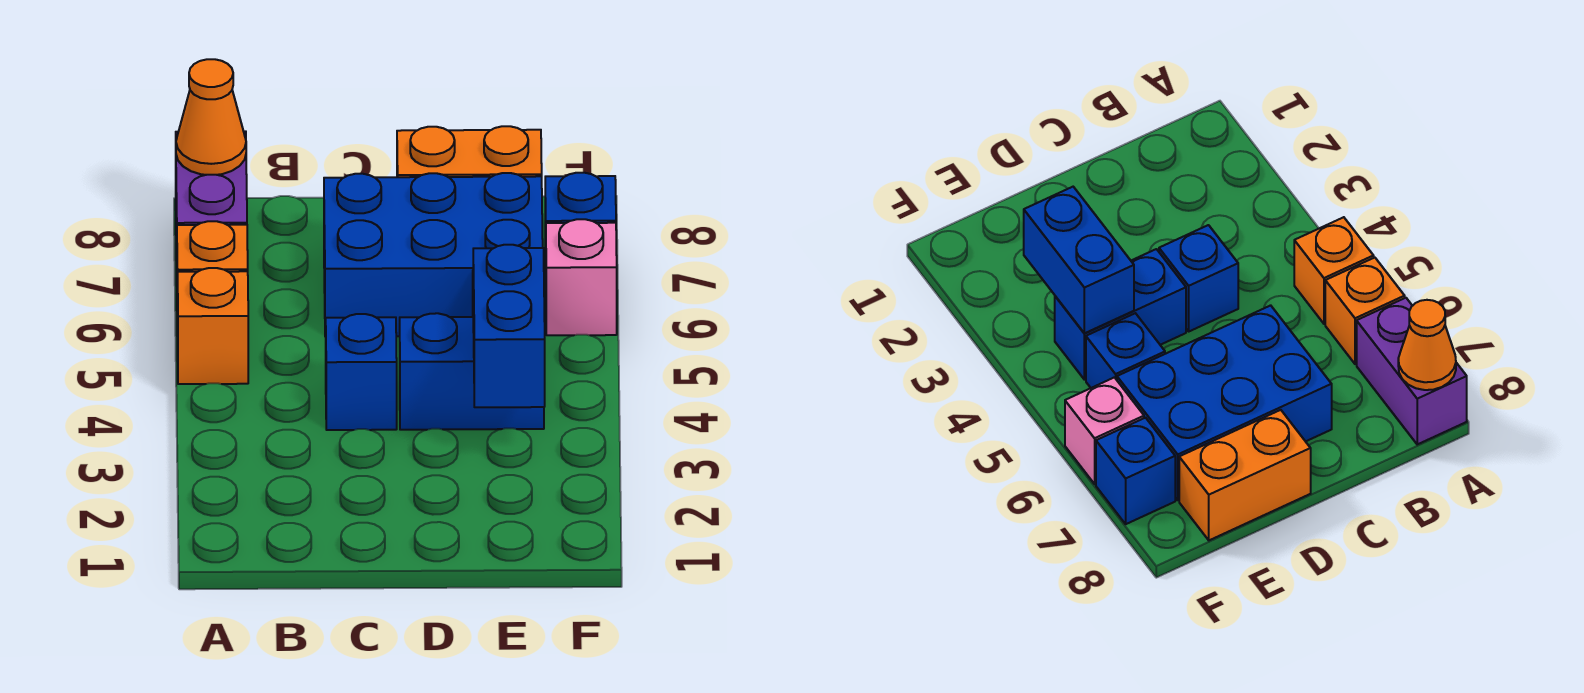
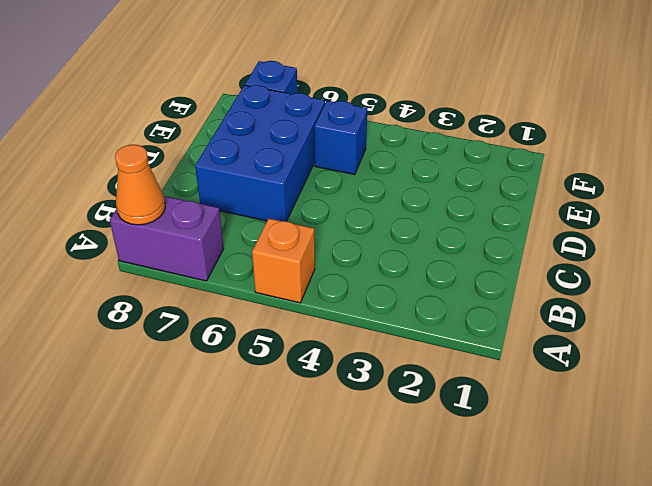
none -> orange brick A6 level 1
none -> blue brick C4 level 1
none -> blue brick D4:E4 level 1

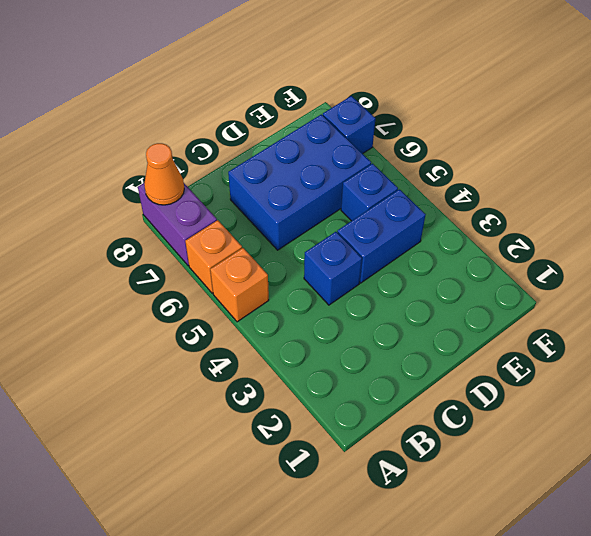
none -> orange brick D8:E8 level 1
none -> pink brick F6 level 1
none -> blue brick E3:E4 level 2

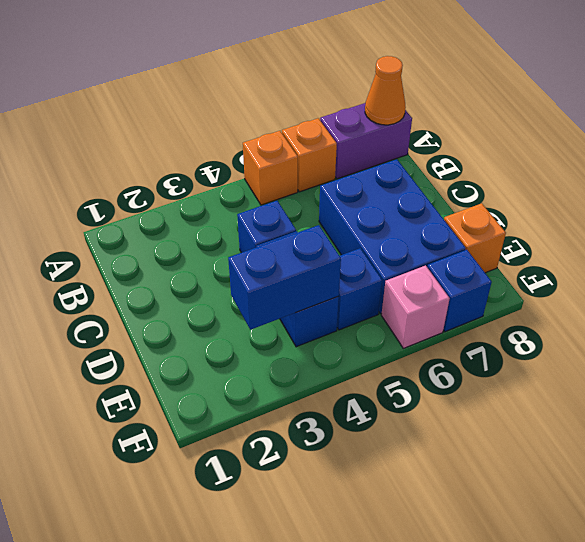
orange brick E8 level 1 -> orange brick D8:E8 level 1

